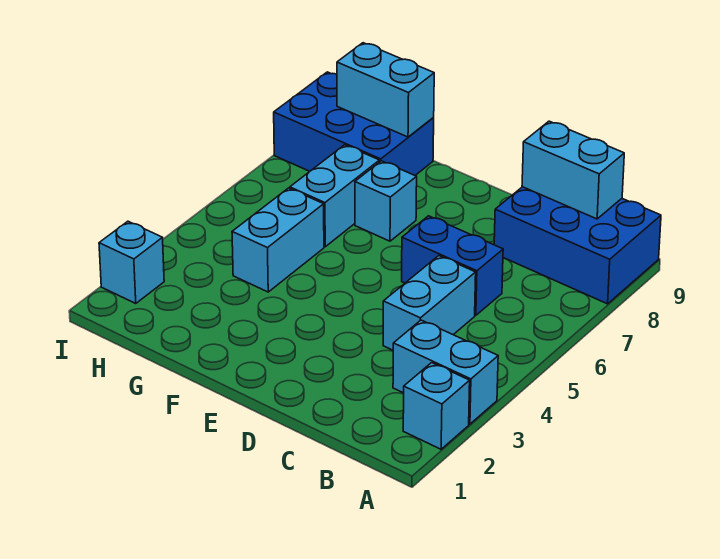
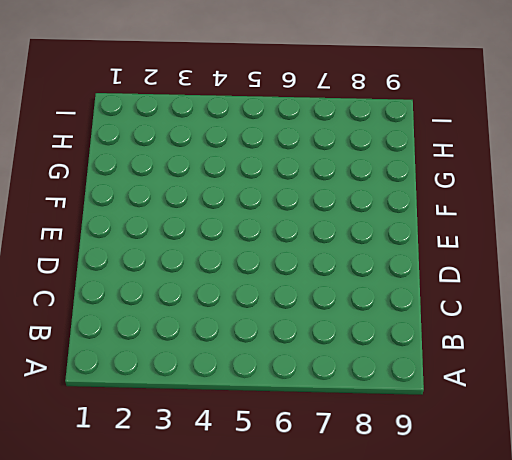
none -> cyan brick A2 level 1
none -> cyan brick A3:B3 level 1
none -> blue brick A8:C9 level 1

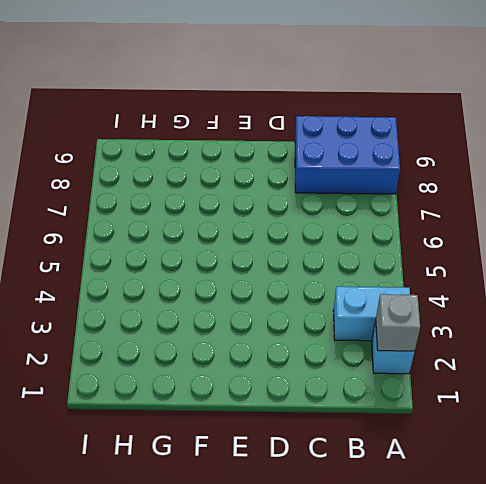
grey brick A2 level 2 -> none
none -> cyan brick C4:C5 level 1
none -> blue brick C6:D6 level 1
none -> cyan brick F7 level 1

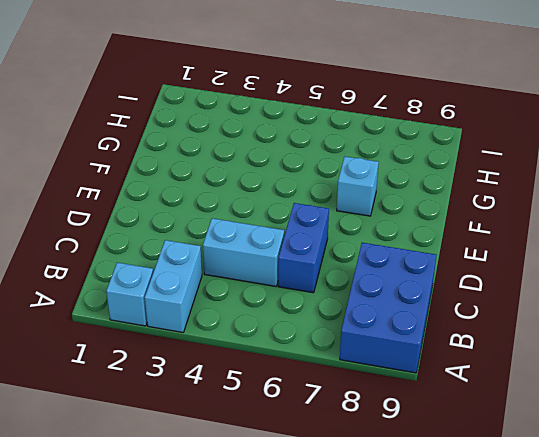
none -> cyan brick G4:G5 level 1
none -> cyan brick G6:G7 level 1
none -> blue brick G8:I9 level 1

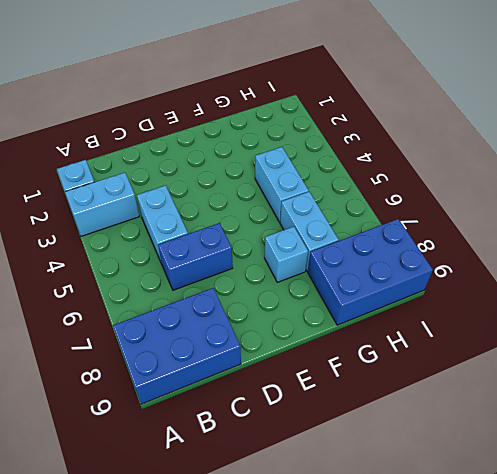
none -> cyan brick I2 level 1
none -> cyan brick B9:C9 level 2
none -> cyan brick G9:H9 level 2

